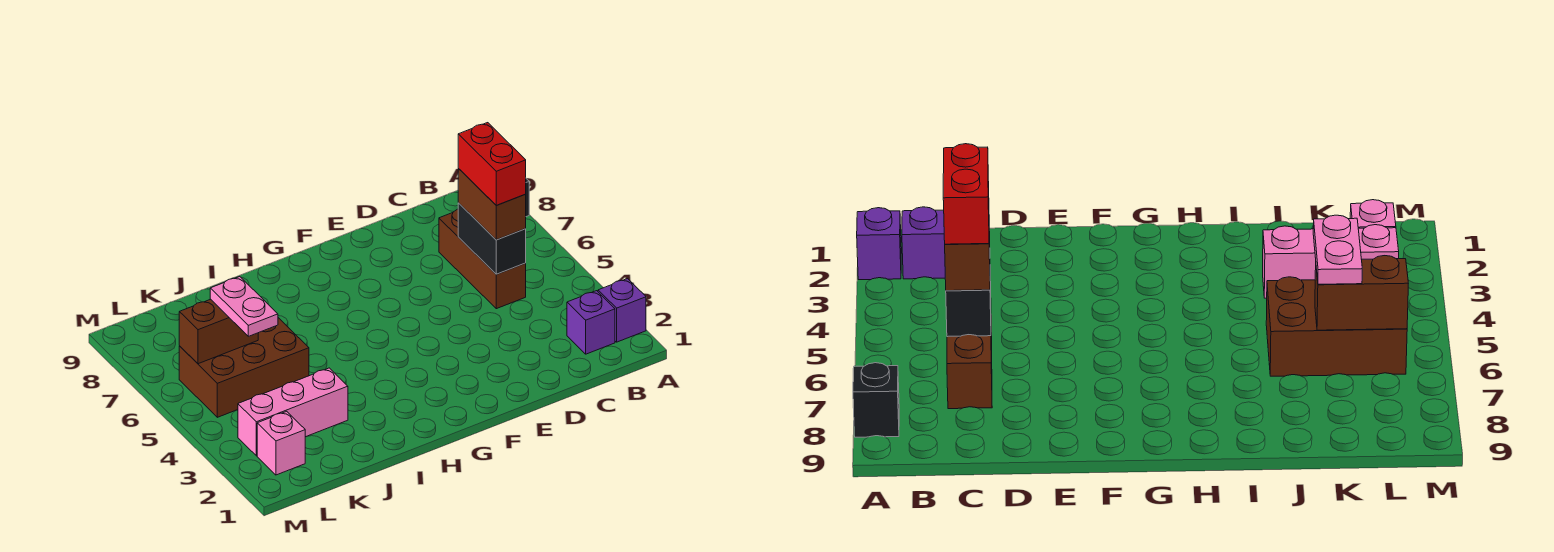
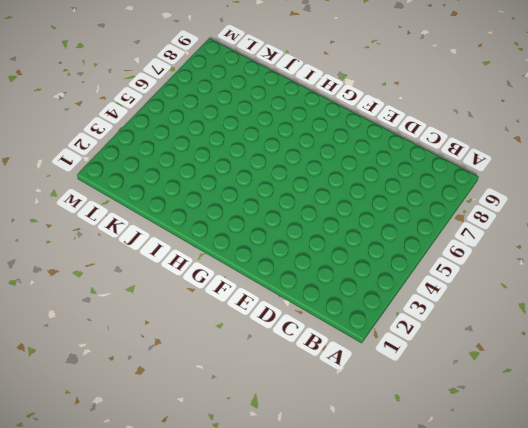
none -> purple brick A2 level 1
none -> black brick A8 level 1
none -> purple brick B2 level 1

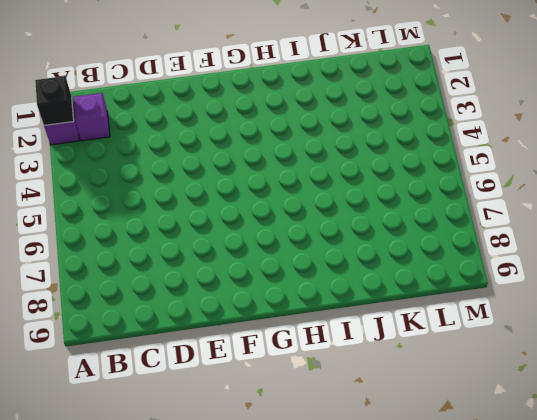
black brick A2 level 2 -> black brick A8 level 1
none -> brown brick C5:C7 level 1
none -> pink brick J3:L3 level 1
none -> brown brick J5:L6 level 1

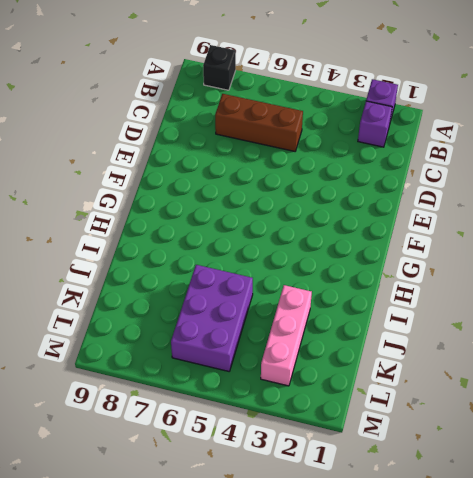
purple brick J5:L6 level 1 -> brown brick J5:L6 level 1
none -> pink brick L2 level 1
none -> black brick C5:C6 level 2
none -> brown brick K6:L6 level 2

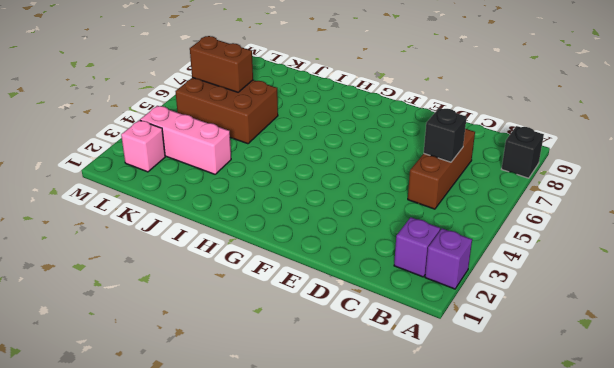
black brick C6 level 2 -> black brick C5:C6 level 2
none -> brown brick C5:C6 level 3
none -> pink plate K5:K6 level 3
none -> red brick C5:C6 level 4

